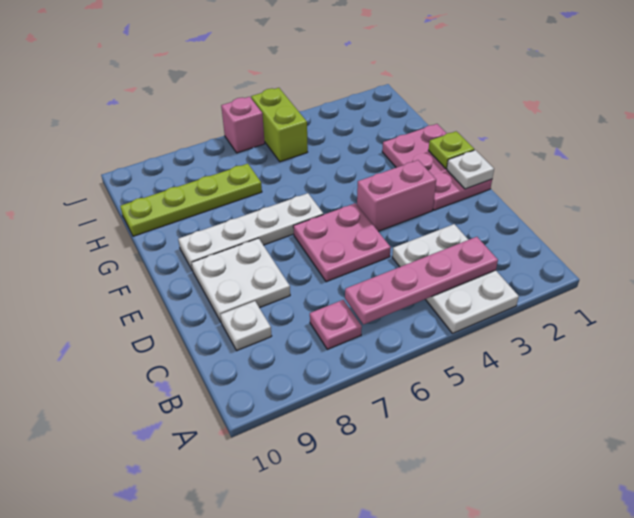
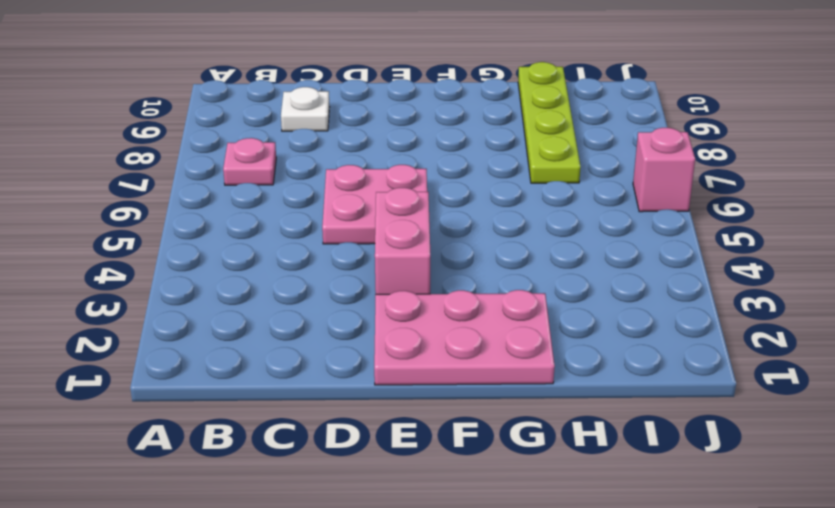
none -> white plate A3:C4 level 1
none -> white plate D8:E9 level 1
none -> white plate F6:F9 level 1

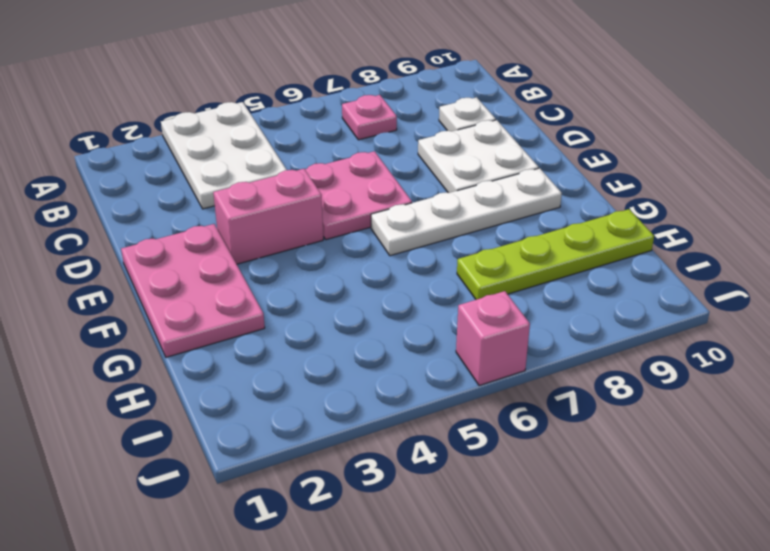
none -> lime brick I5:J5 level 1
none -> pink plate B3:B6 level 2
none -> white plate E1 level 2

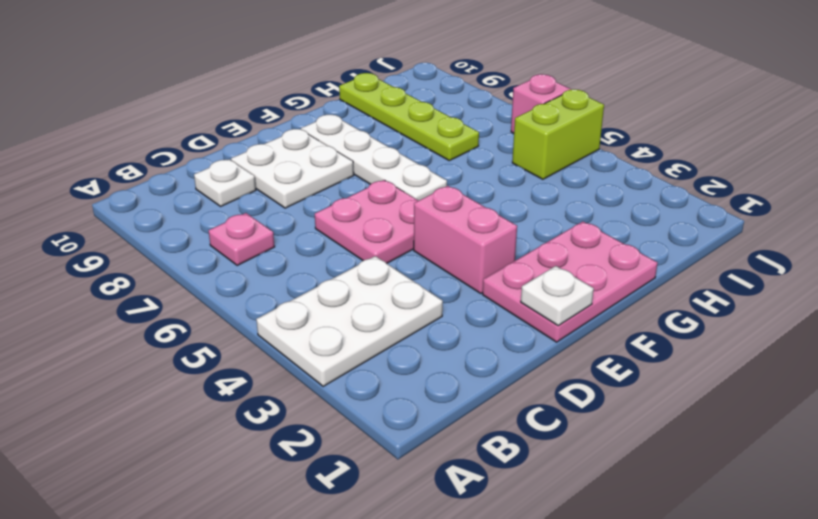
none -> pink plate B3:B6 level 2
none -> lime plate F1 level 2

